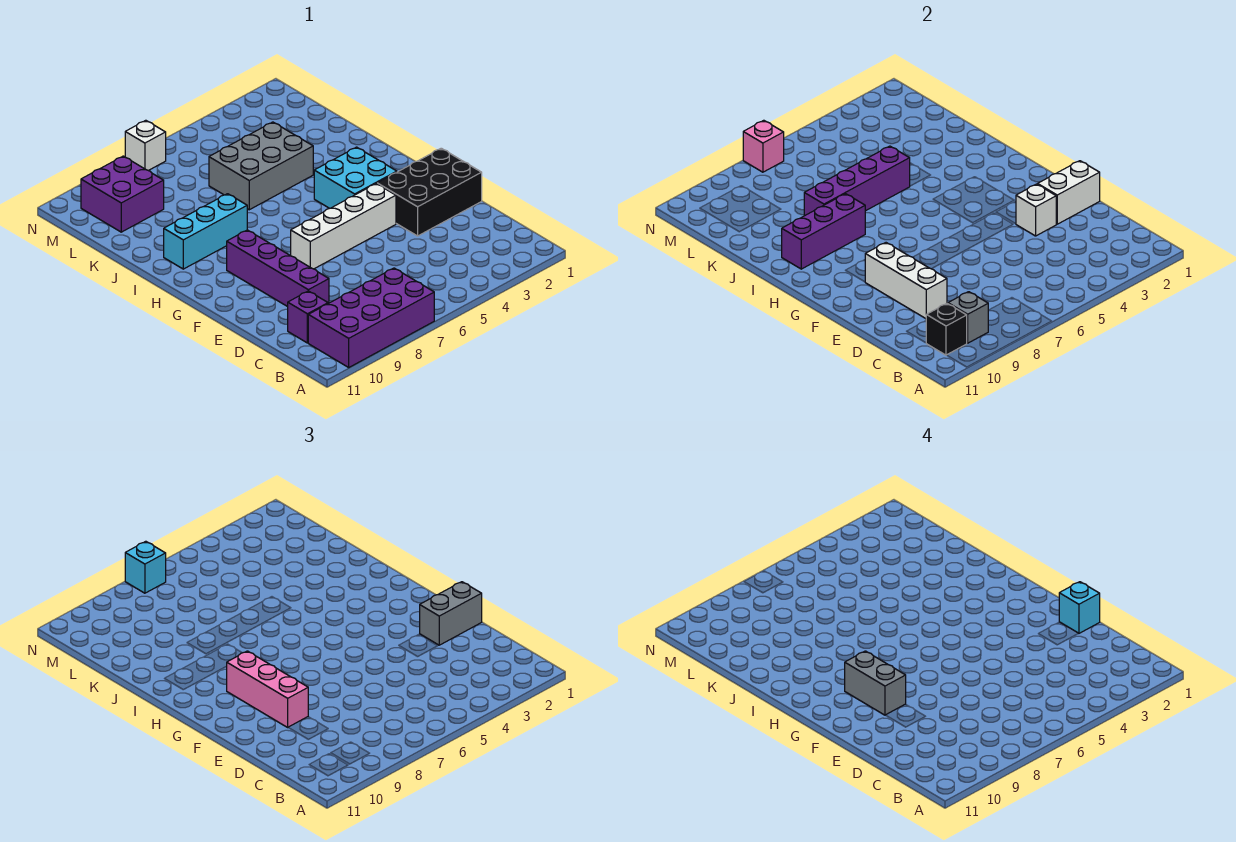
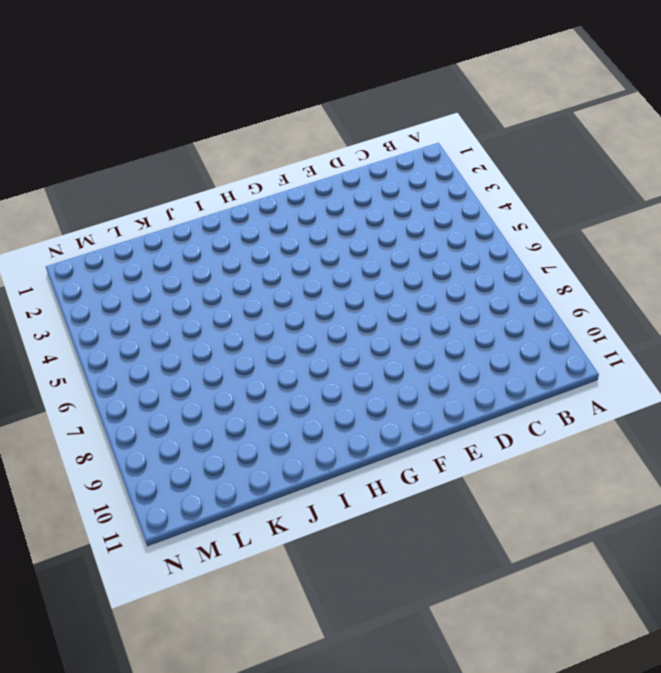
none -> purple brick A7:B10 level 1
none -> purple brick C10 level 1
none -> purple brick D9:G9 level 1

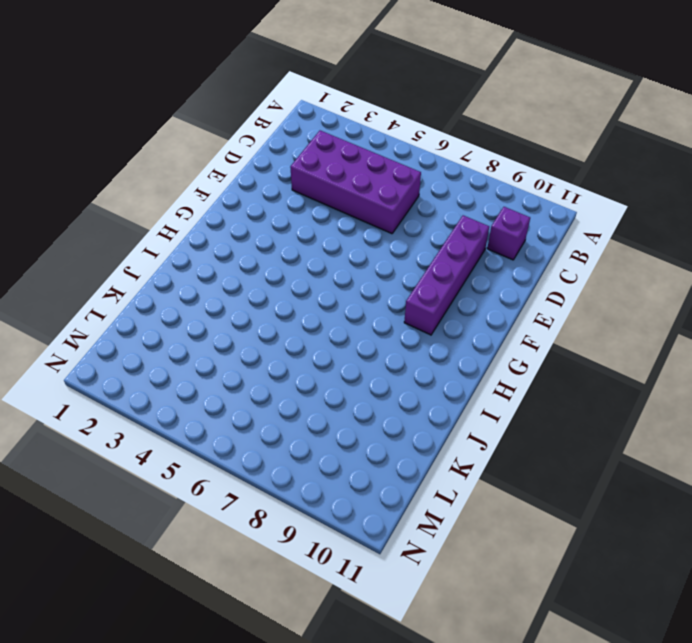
purple brick C3:D6 level 1 -> purple brick A7:B10 level 1
none -> black brick E1:F3 level 1
none -> white brick F4:F7 level 1
none -> cyan brick G3:H4 level 1

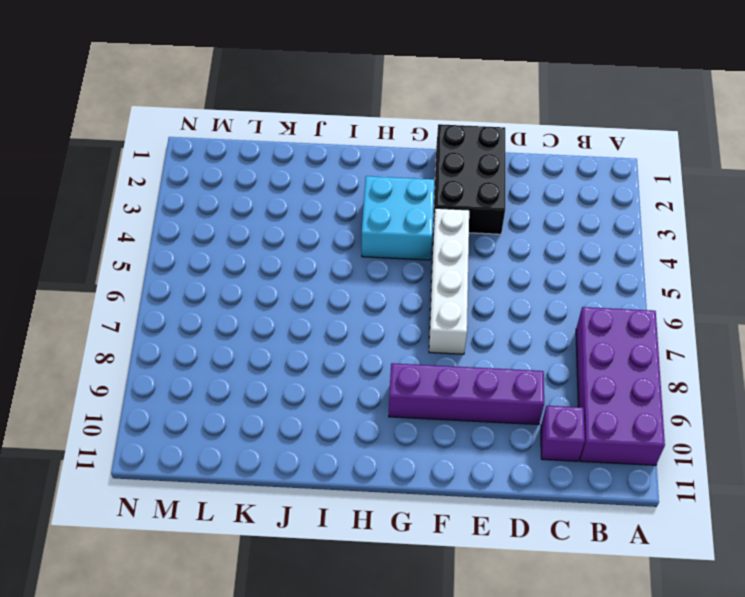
none -> cyan brick I8:I10 level 1
none -> grey brick J4:K6 level 1
none -> purple brick L9:M10 level 1

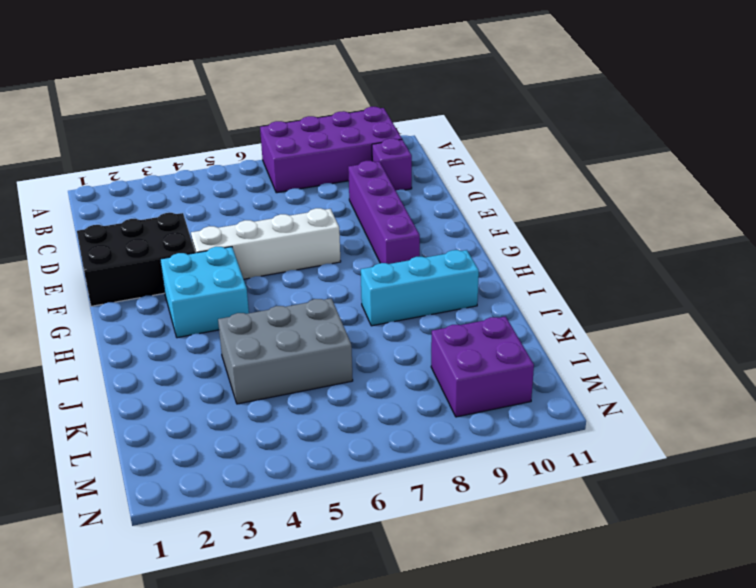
none -> white brick N7 level 1
none -> grey brick B9 level 2
none -> black brick B10 level 2

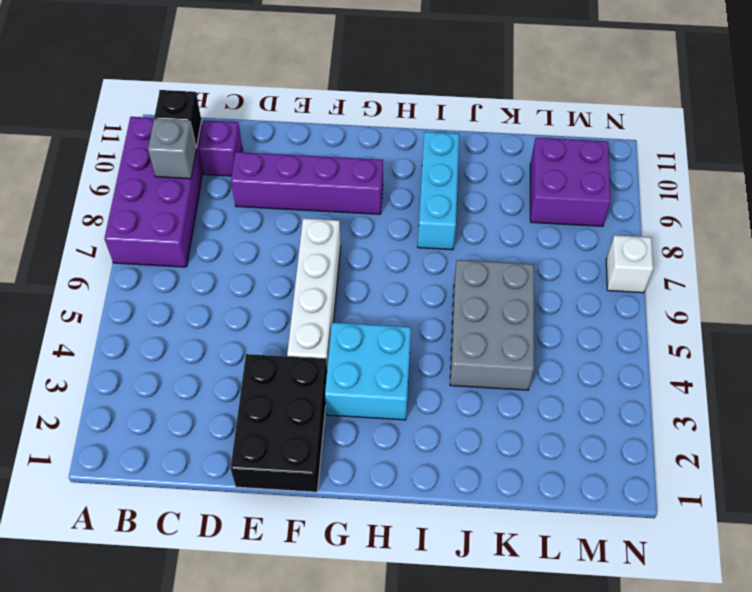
none -> white brick D9:F9 level 2
none -> white brick E1:E2 level 2
none -> white brick E3 level 2

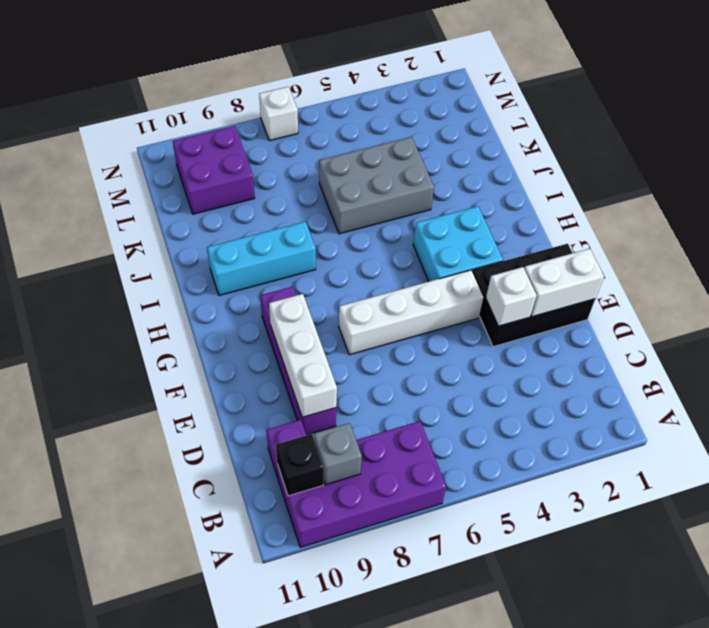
none -> purple brick I8:I10 level 2
none -> purple brick J5:J8 level 2
none -> pink brick N7 level 2

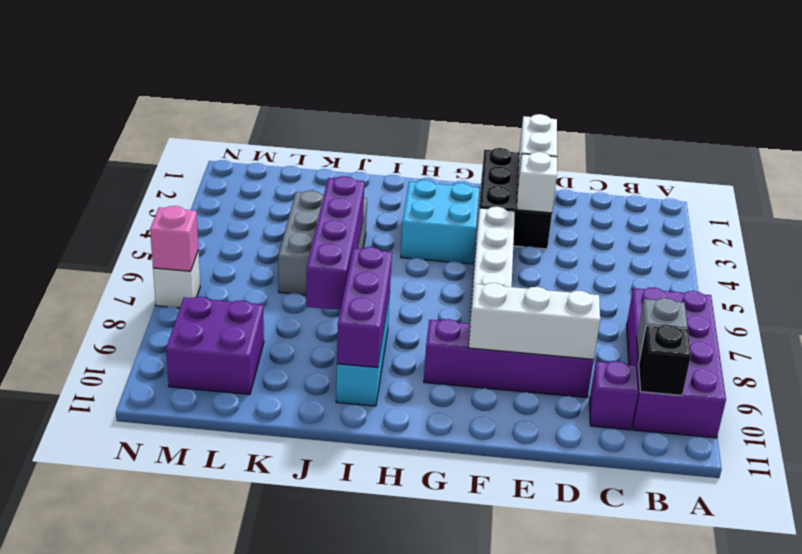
none -> grey brick E1:E2 level 3
none -> pink brick E9:G9 level 3
none -> cyan brick N7 level 3

